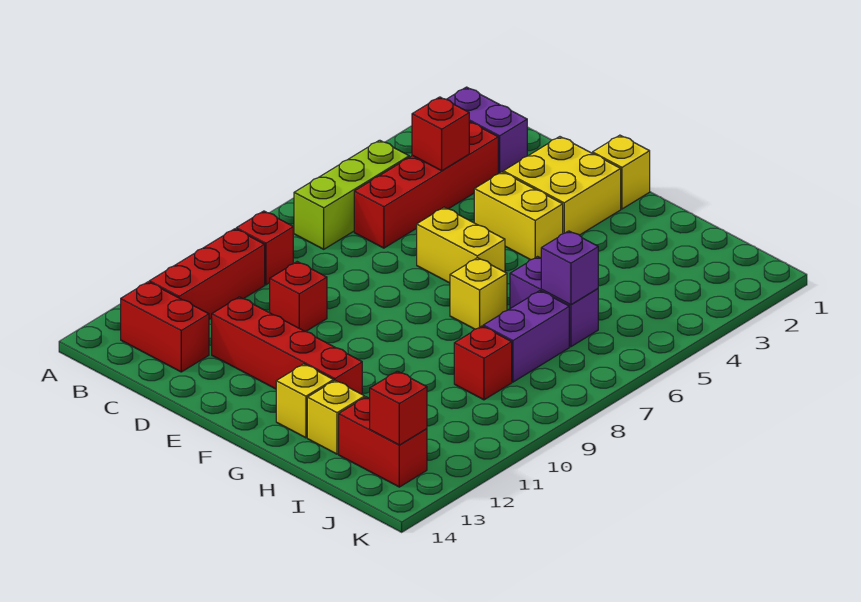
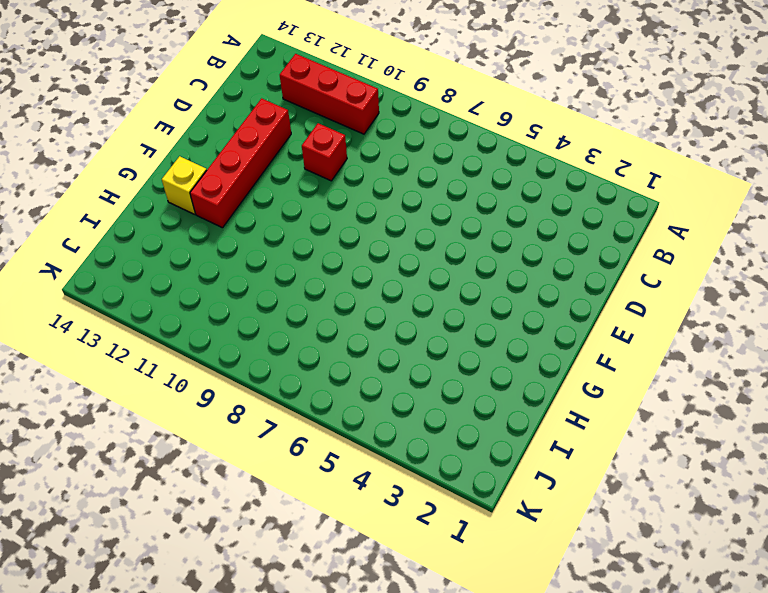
none -> purple brick B2:C2 level 1
none -> lime brick B5:B7 level 1
none -> red brick B9 level 1

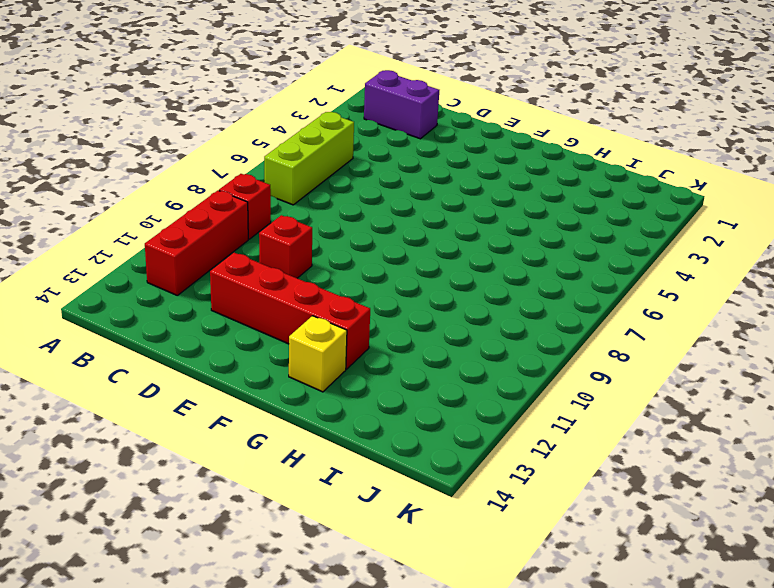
none -> red brick B13:C13 level 1
none -> red brick C3:C6 level 1
none -> yellow brick E2:F3 level 1

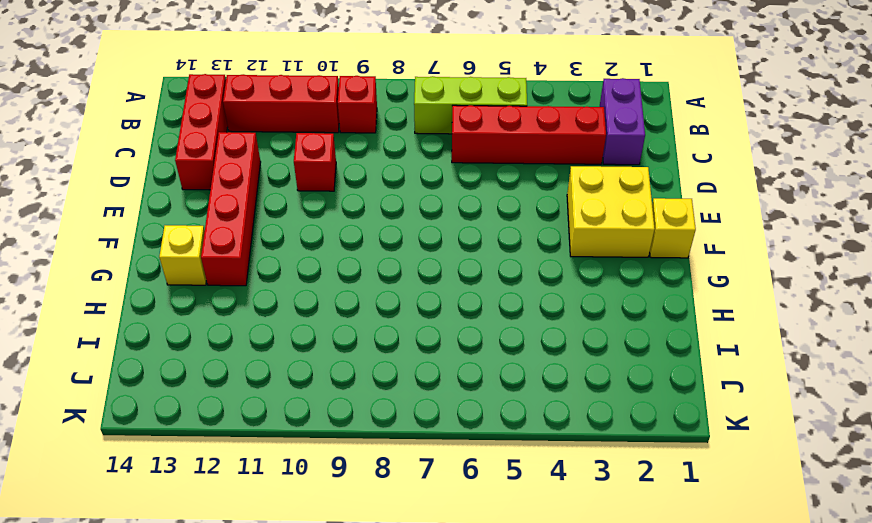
red brick B13:D13 level 1 -> red brick B13:C13 level 1
none -> yellow brick E4:F4 level 1
none -> yellow brick E6:F6 level 1
none -> yellow brick G7 level 1

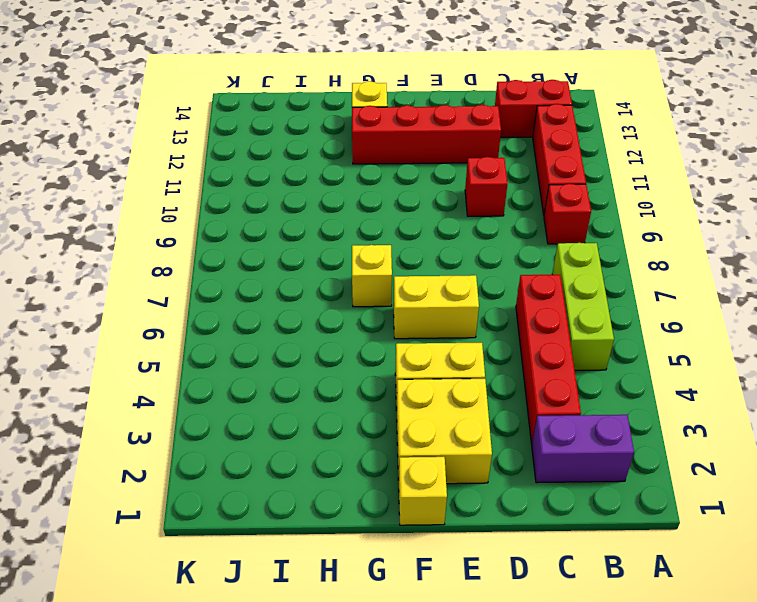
none -> purple brick H6:I6 level 1
none -> yellow brick H13 level 1
none -> purple brick I7:I8 level 1

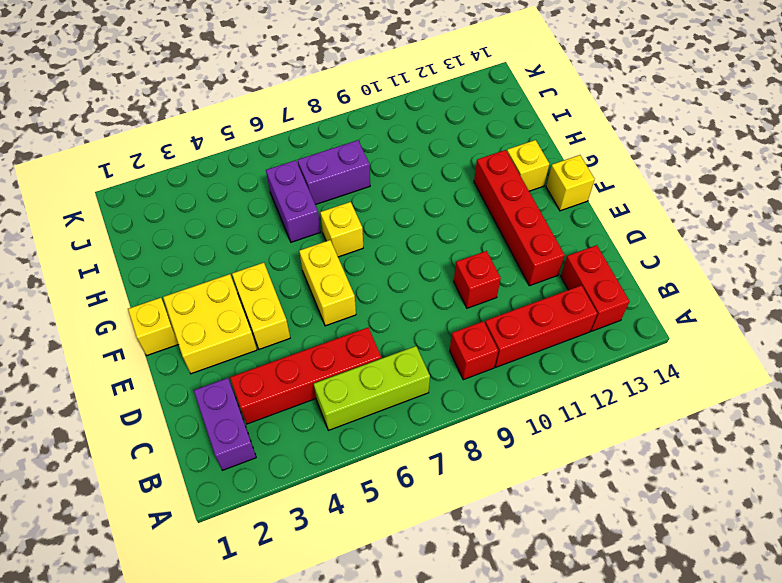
yellow brick F14 level 1 -> yellow brick H13 level 1
none -> red brick I9 level 1
none -> red brick I13:J13 level 1
none -> red brick C4 level 2

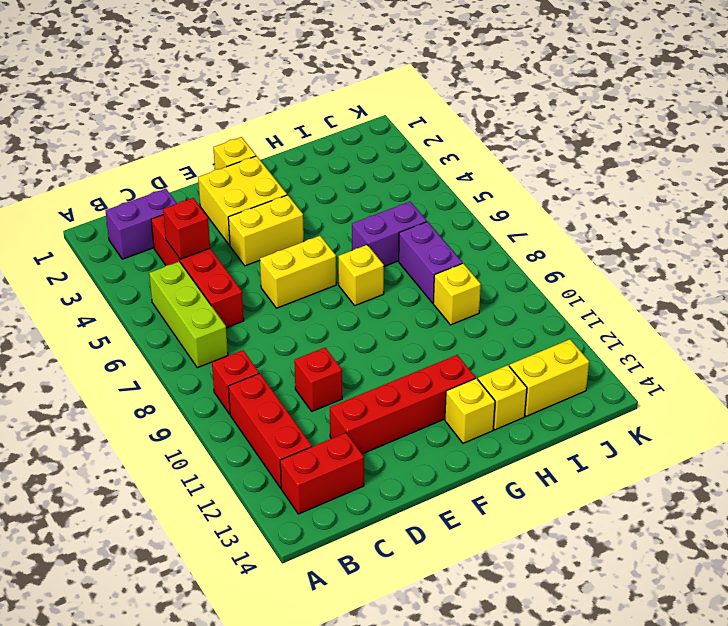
yellow brick I9 level 1 -> red brick I9 level 1
yellow brick I13:J13 level 1 -> red brick I13:J13 level 1
none -> purple brick I6 level 2
none -> red brick J13 level 2

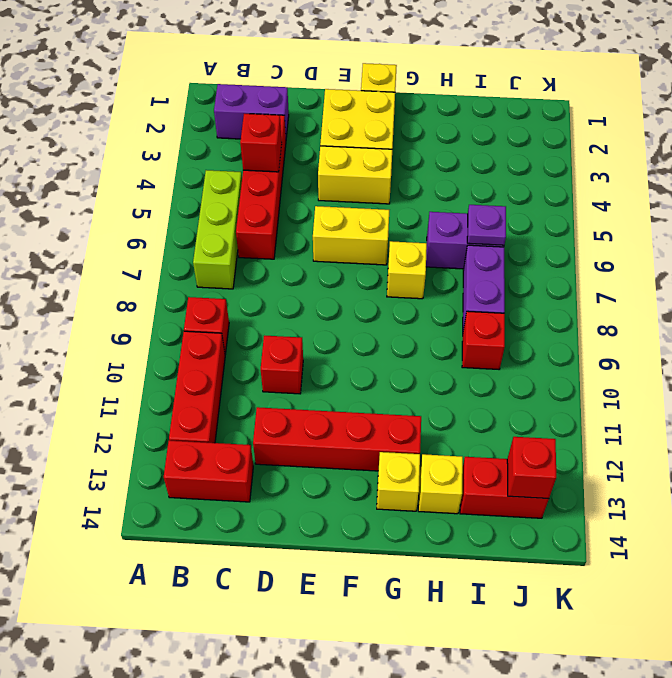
purple plate I6 level 2 -> purple brick I6 level 2

